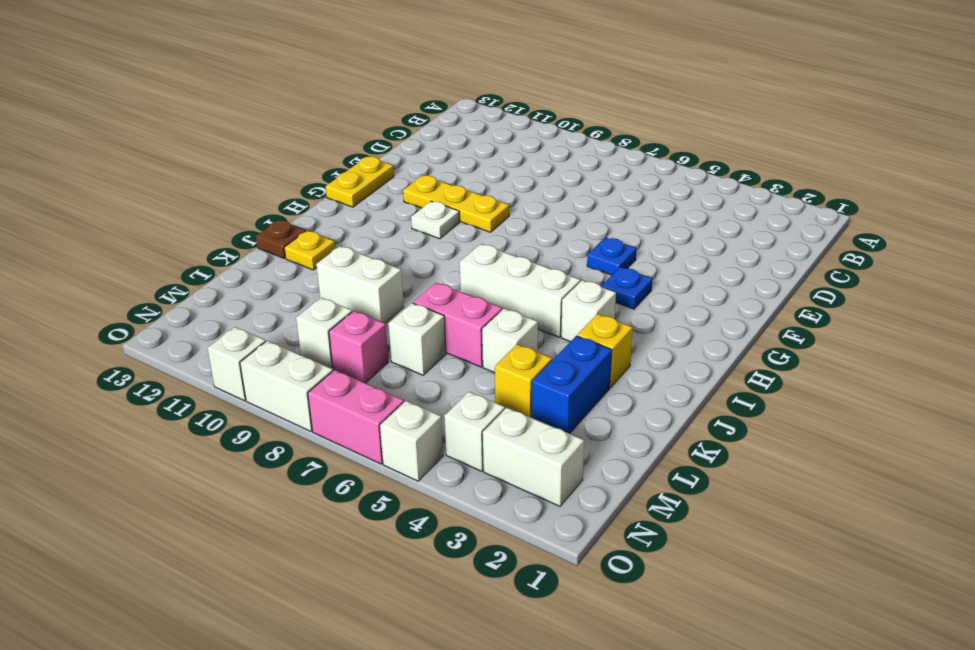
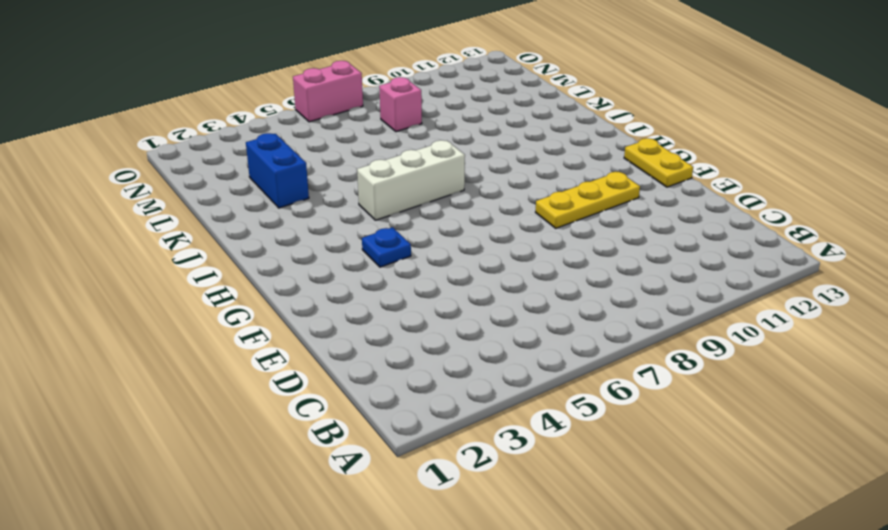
none -> blue plate F5 level 1
none -> white plate G10 level 1
none -> white brick I4 level 1

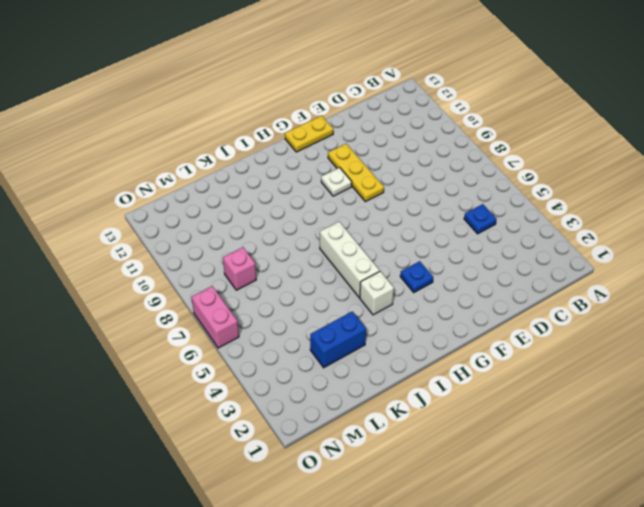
blue plate C5 level 1 -> blue plate F5 level 1
none -> yellow brick J3 level 1
none -> yellow plate J12 level 1
none -> brown plate J13 level 1

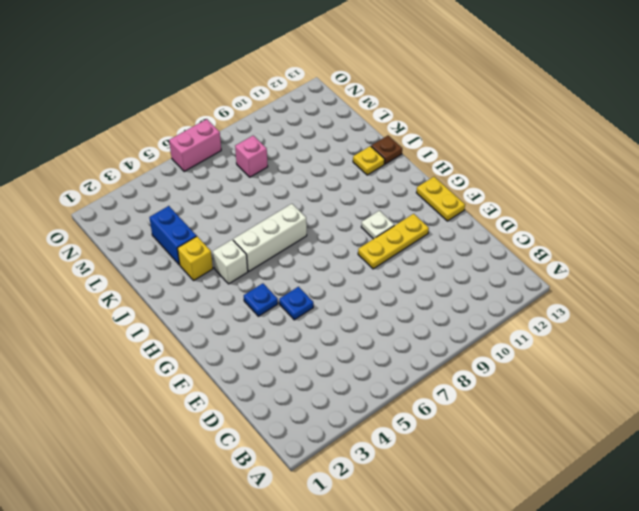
none -> white brick K5 level 1
none -> pink brick K6:K7 level 1
none -> white brick K9:K10 level 1

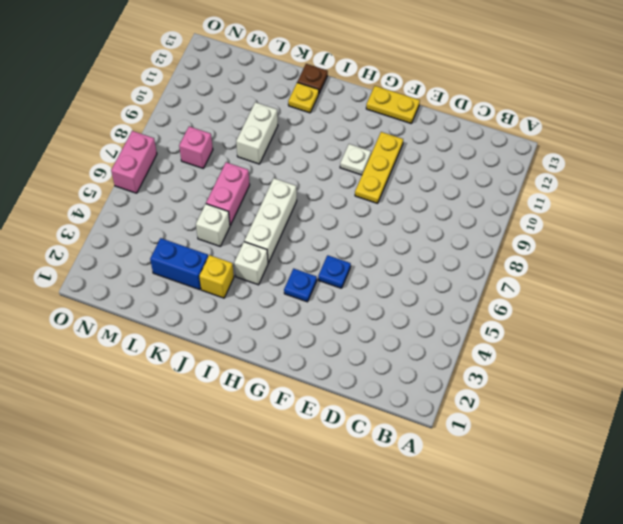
none -> yellow brick L4 level 1
none -> white brick L7 level 1
none -> white brick M9 level 1

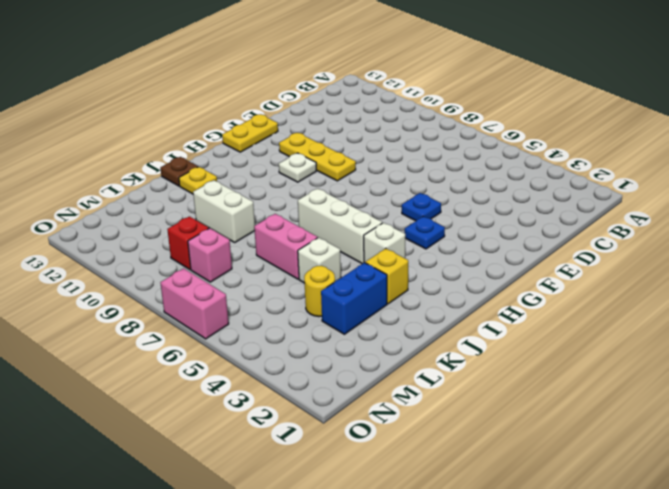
yellow round brick L4 level 1 -> yellow brick L4 level 1
red brick M9 level 1 -> white brick M9 level 1
none -> white brick L7 level 1
none -> white brick N2:N3 level 1
none -> white brick N4 level 1

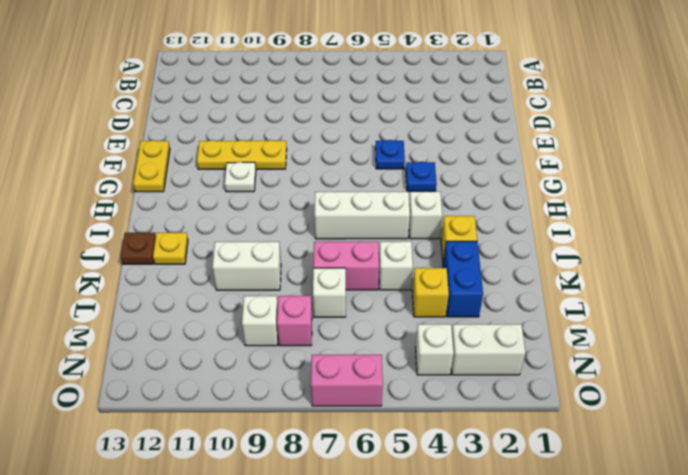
none -> white brick O5 level 1
none -> white brick O8:O9 level 1
none -> white brick O10 level 1

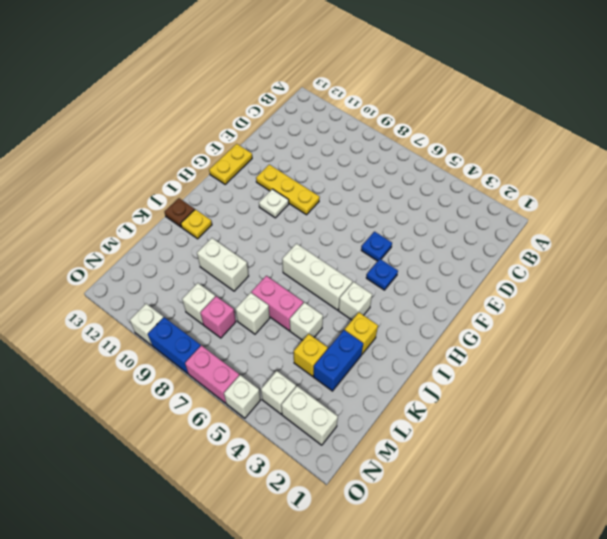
blue brick O8:O9 level 1 -> white brick O8:O9 level 1

